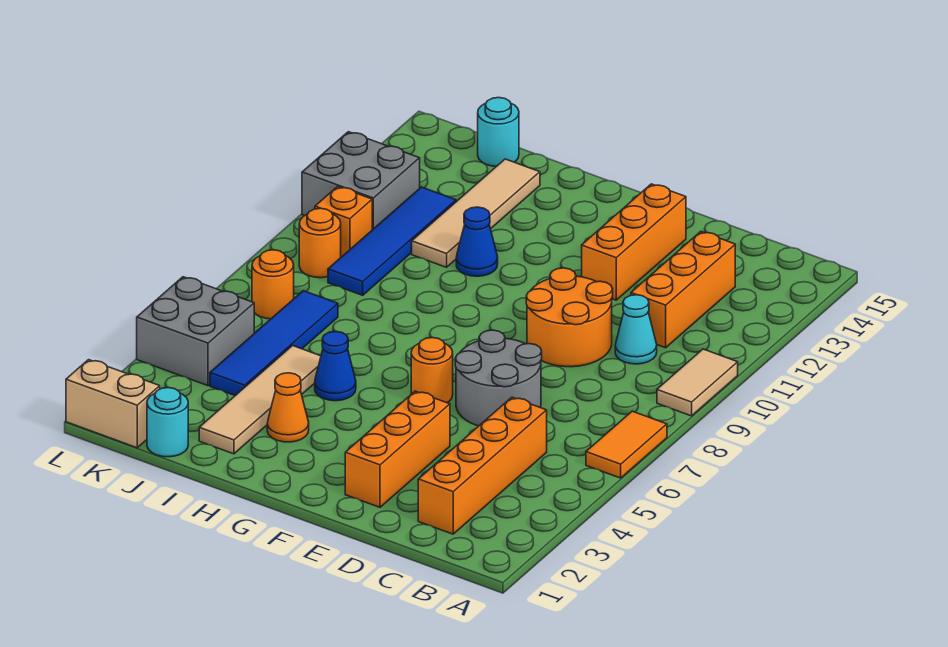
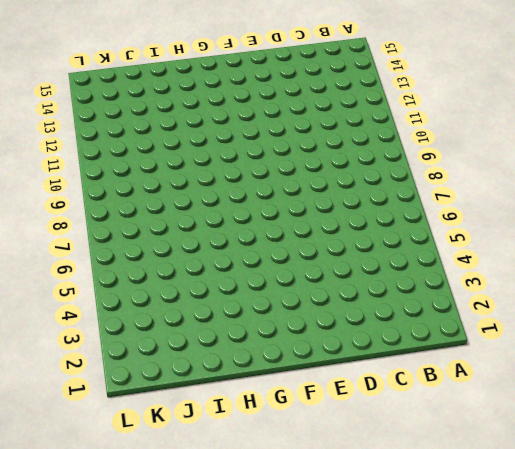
none -> orange tile A6:A7 level 1
none -> tan tile A9:A10 level 1
none -> orange brick C2:C5 level 1

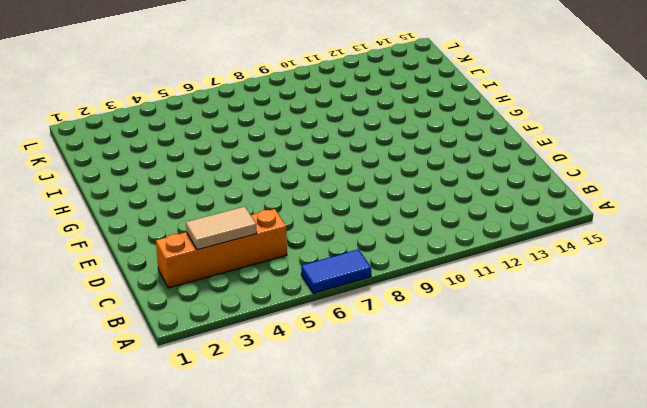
blue tile A6:A7 level 1 -> orange tile A6:A7 level 1
tan tile C3:C4 level 2 -> tan tile A9:A10 level 1
none -> cyan cone C10 level 1
none -> orange brick C11:C13 level 1
none -> grey round brick D6:E7 level 1

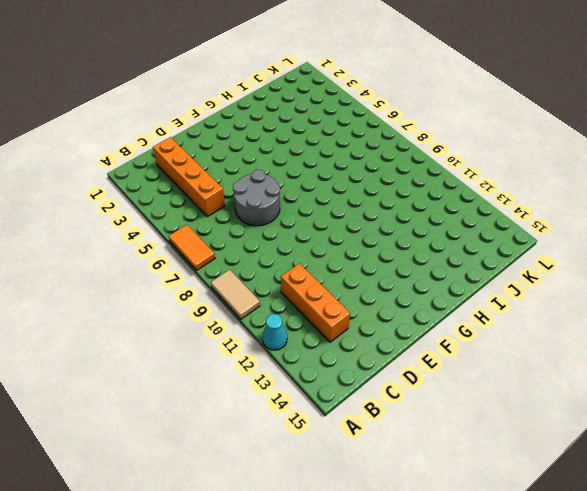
cyan cone A12 level 1 -> cyan cone C10 level 1
none -> orange round brick D9:E10 level 1
none -> orange brick E2:E4 level 1
none -> orange brick E12:E14 level 1

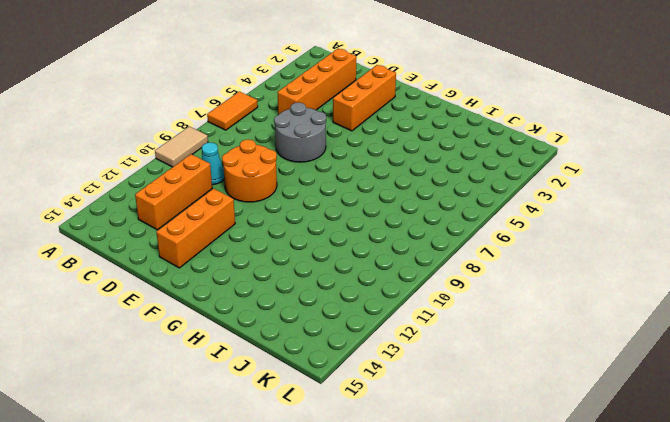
none -> orange round brick F6 level 1
none -> orange cone H3 level 1
none -> blue cone H5 level 1

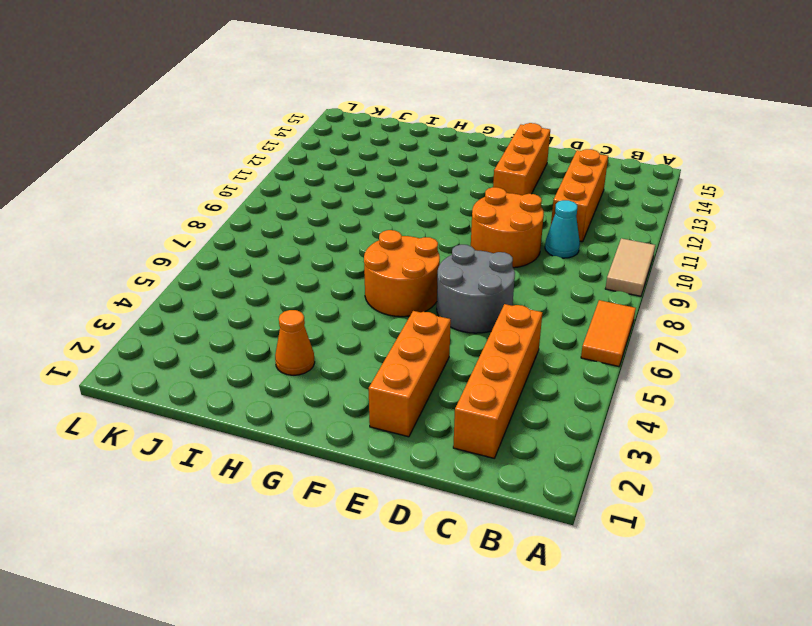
orange round brick F6:G7 level 1 -> orange round brick F6 level 1
none -> blue cone H5 level 1
none -> blue cone H11 level 1
none -> tan tile I2:I5 level 1

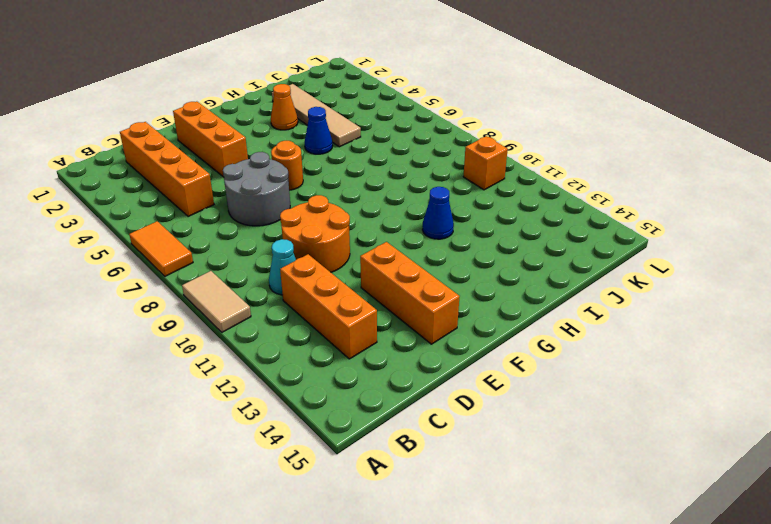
none -> tan tile I11:I14 level 1
none -> cyan round brick J1 level 1
none -> blue tile J4:J7 level 1

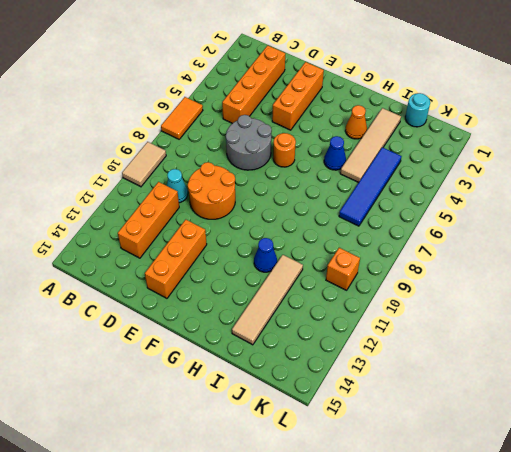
none -> blue tile J9:J12 level 1
none -> cyan round brick J15 level 1
none -> tan brick K1:L1 level 1

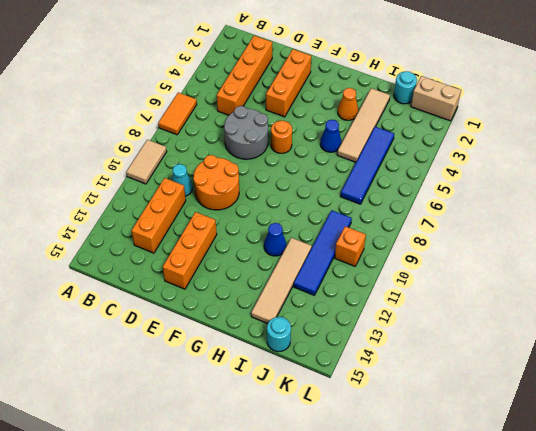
none -> grey brick K4:L5 level 1
none -> orange round brick K7 level 1
none -> orange round brick K9 level 1

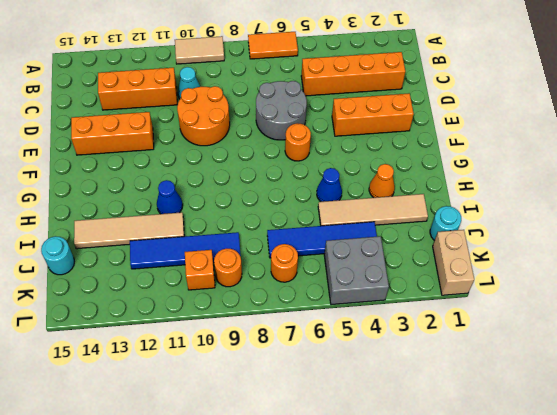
none -> grey brick K11:L12 level 1

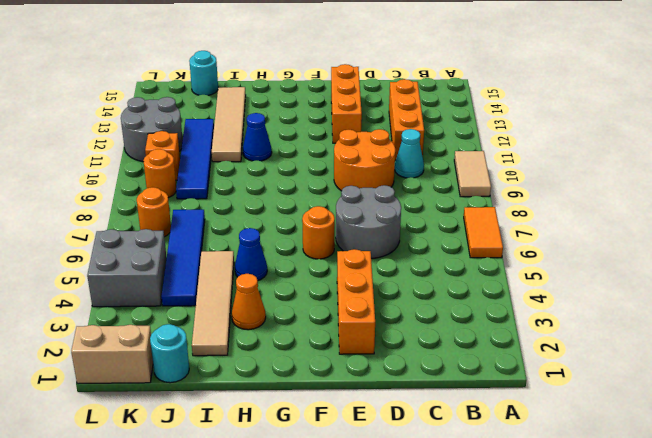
grey round brick K11:L12 level 1 -> grey brick K11:L12 level 1
none -> orange brick C2:C5 level 1

